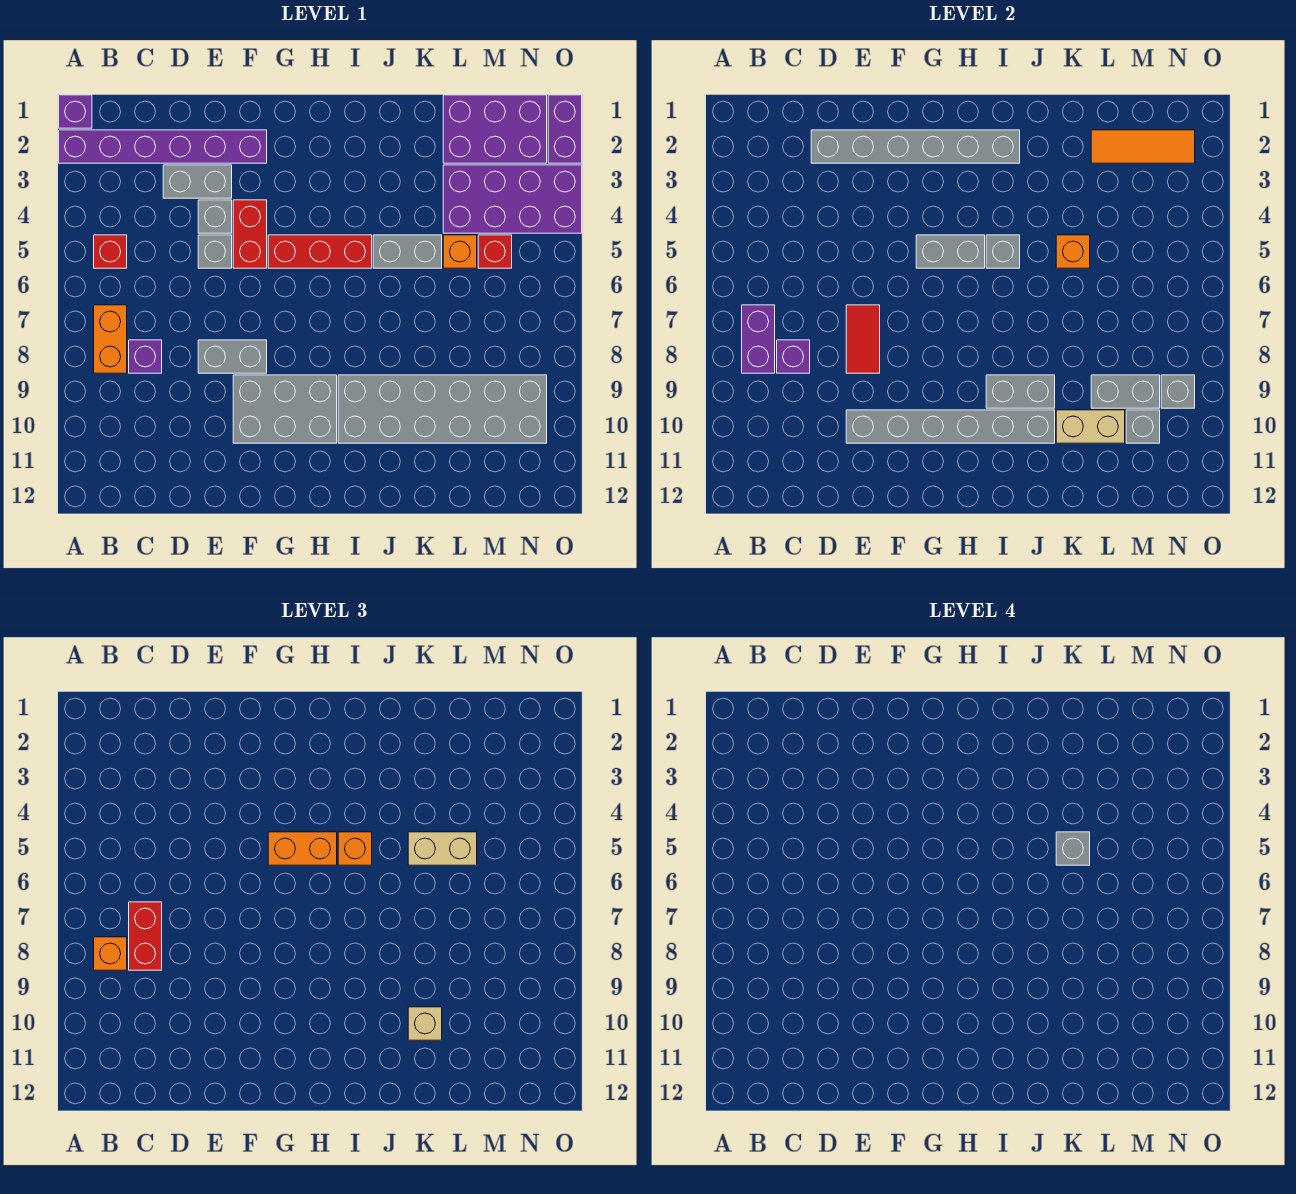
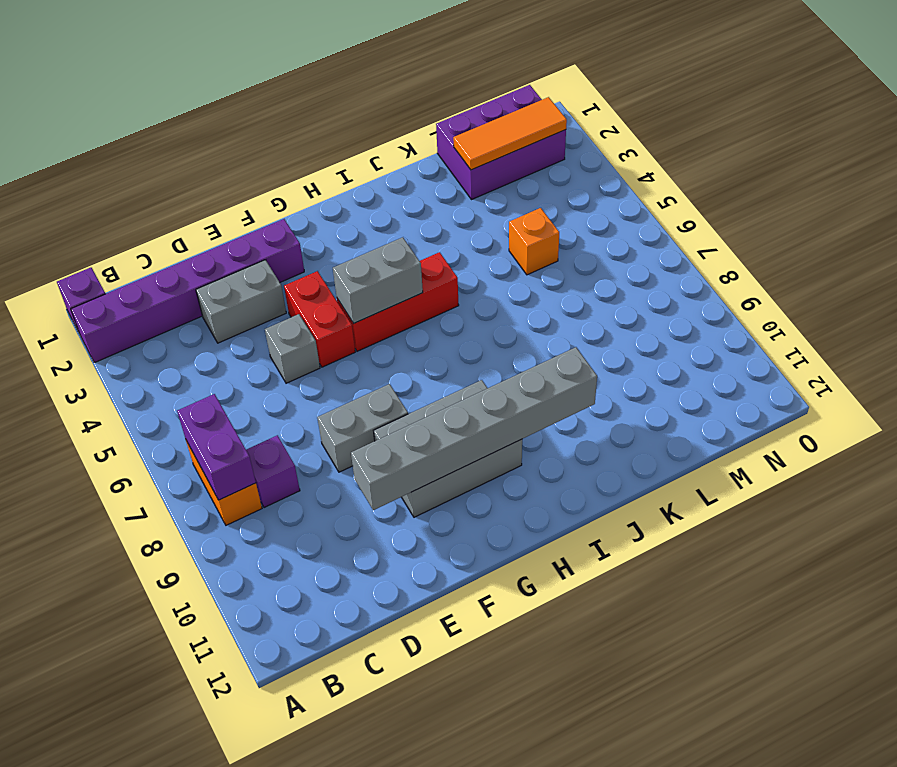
none -> red brick B5 level 1
none -> grey brick E4 level 1
none -> grey brick I9:N10 level 1
none -> grey brick J5:K5 level 1

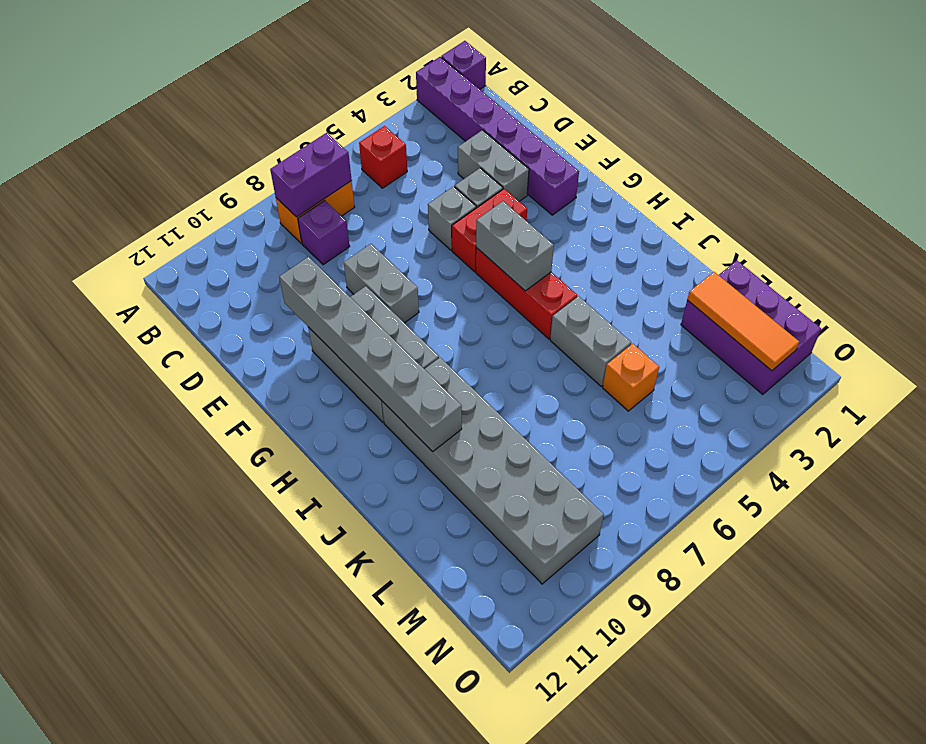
none -> purple brick L3:O4 level 1
none -> red brick M5 level 1
none -> purple brick O1:O2 level 1
none -> purple brick C8 level 2

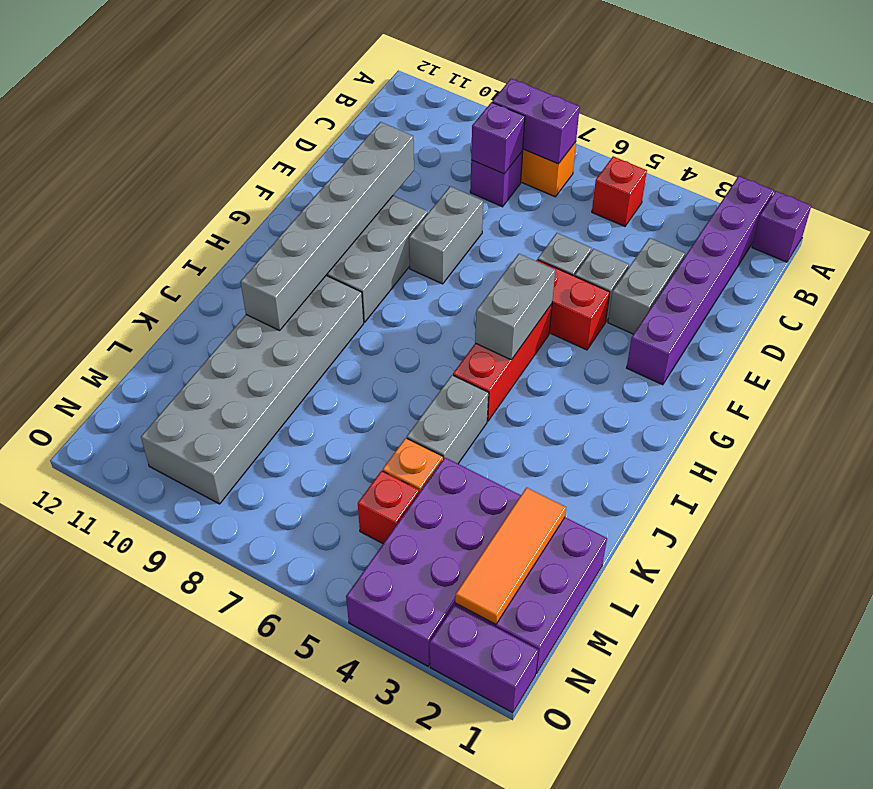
none -> grey brick D2:I2 level 2
none -> red tile E7:E8 level 2
none -> grey brick I5 level 2
none -> grey brick I9:J9 level 2

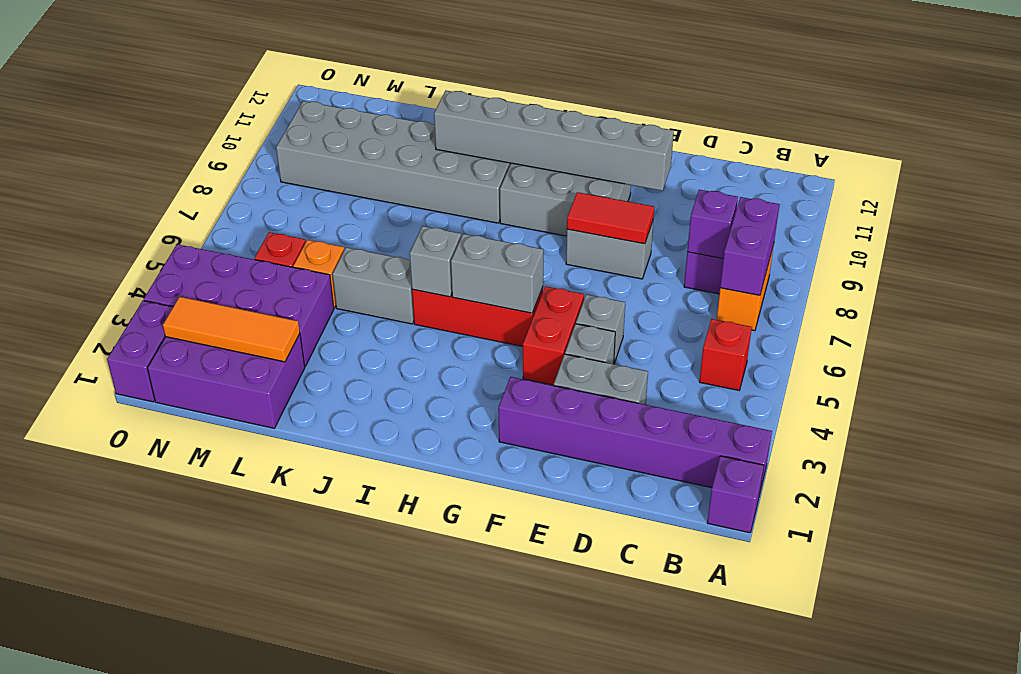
red tile E8:F8 level 2 -> red tile E7:E8 level 2
none -> grey brick D2:I2 level 2
none -> grey brick I9:J9 level 2
none -> orange brick K5 level 2
none -> tan brick K10:L10 level 2

